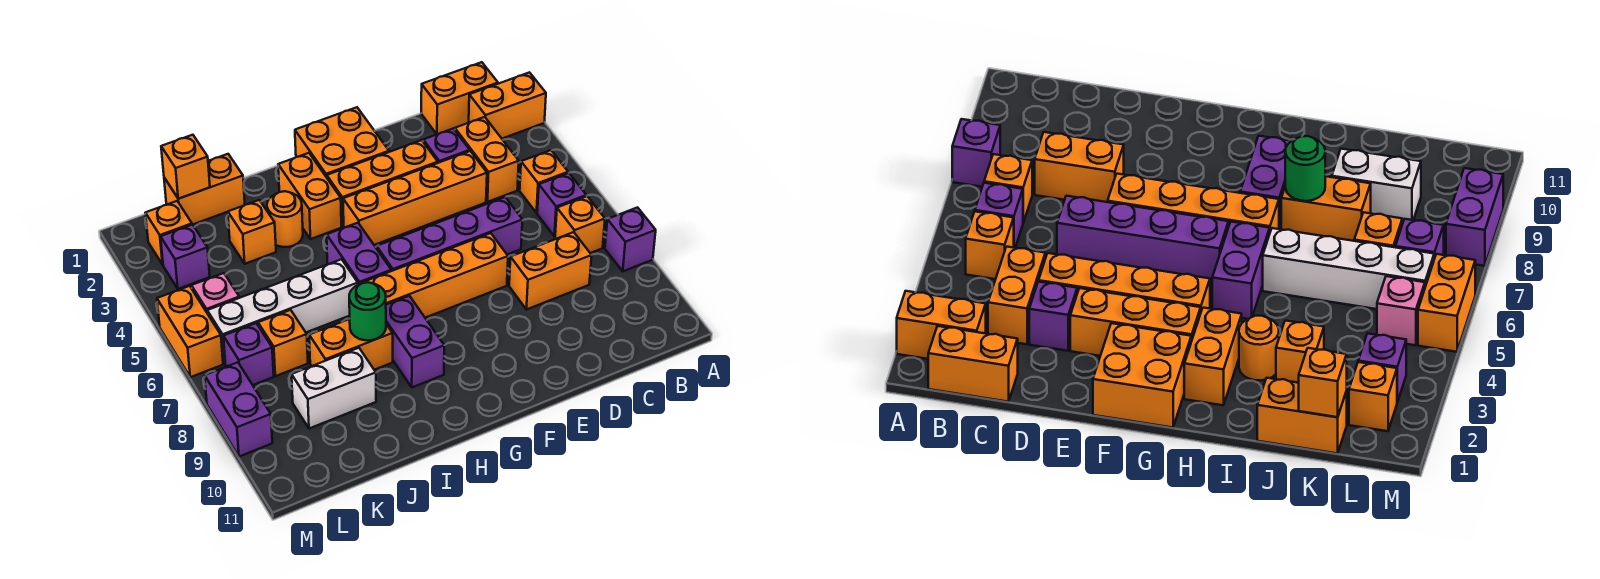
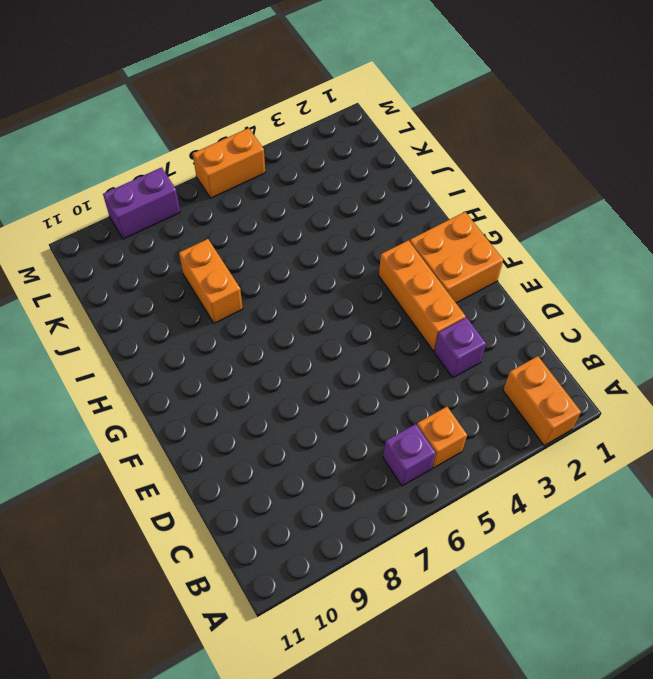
none -> purple brick A8 level 1
none -> orange brick B1:C1 level 1
none -> orange brick B7 level 1
none -> orange brick C3:C4 level 1

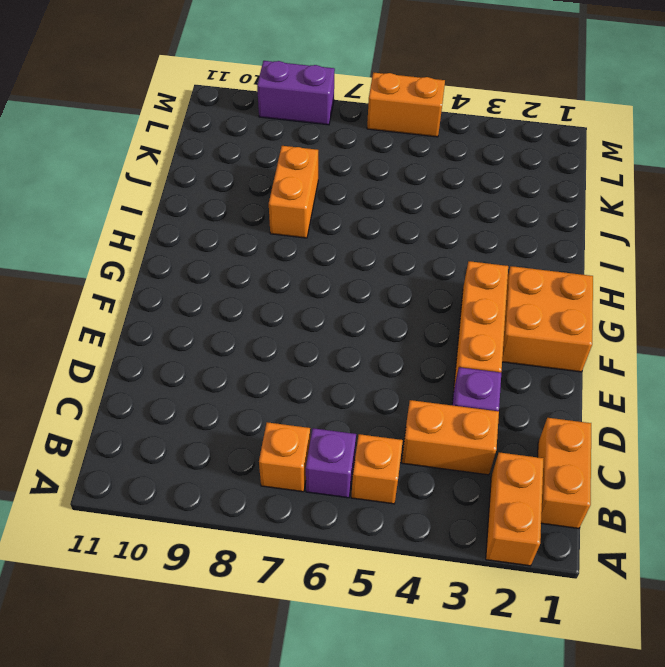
none -> purple brick A8 level 1
none -> orange brick C8:D8 level 1
none -> orange brick D4:G4 level 1
none -> purple brick D6:G6 level 1

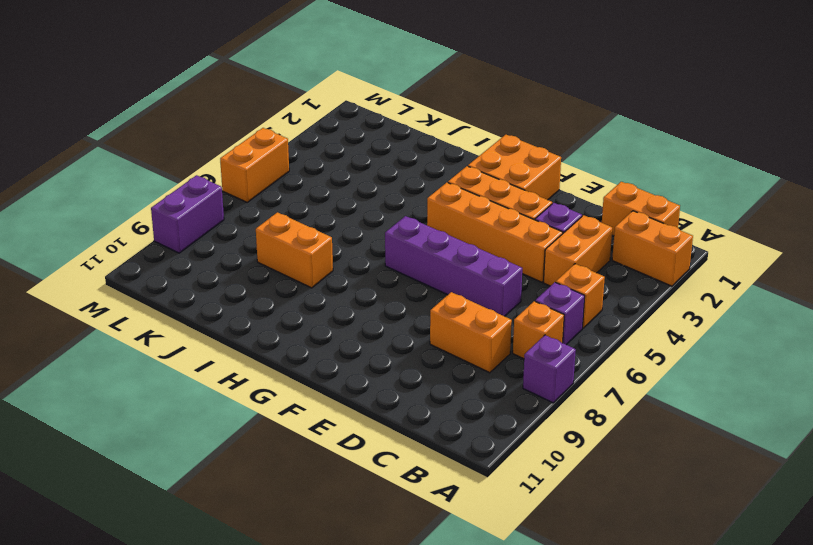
none -> orange brick E7:H7 level 1
none -> orange brick H2:H3 level 1
none -> purple brick H5:H6 level 1
none -> purple brick H8:H9 level 1

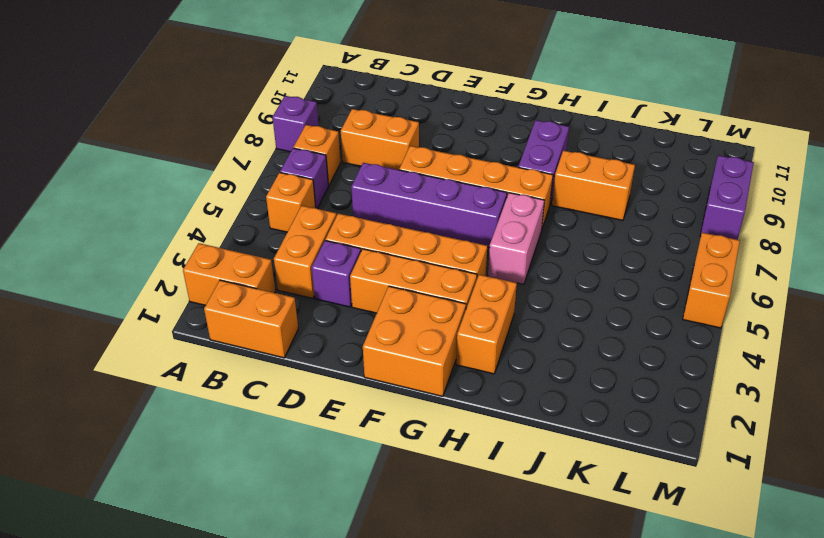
pink brick H5:H6 level 1 -> purple brick H5:H6 level 1
none -> orange round brick I3 level 1
none -> white brick I6:L6 level 1
none -> orange brick J1:K1 level 1
none -> orange brick J3 level 1

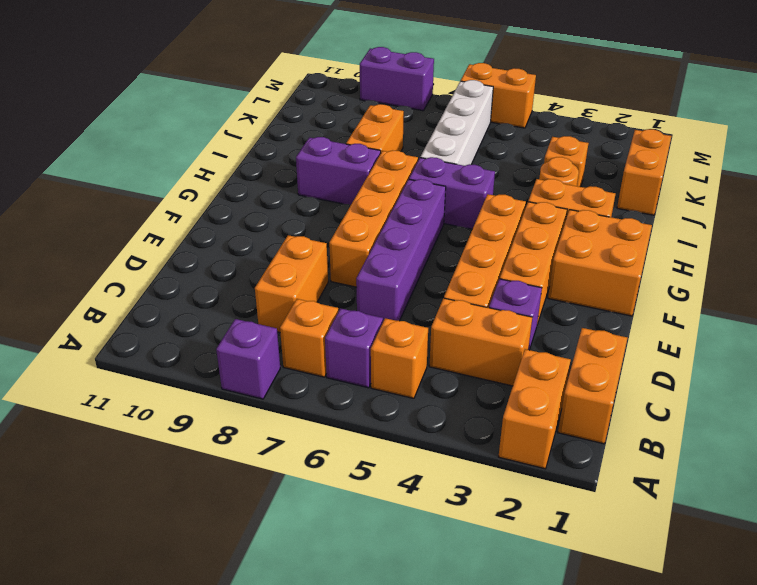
none -> white brick J9:K9 level 1
none -> orange brick K7 level 1
none -> orange brick L2 level 1
none -> purple brick L3 level 1

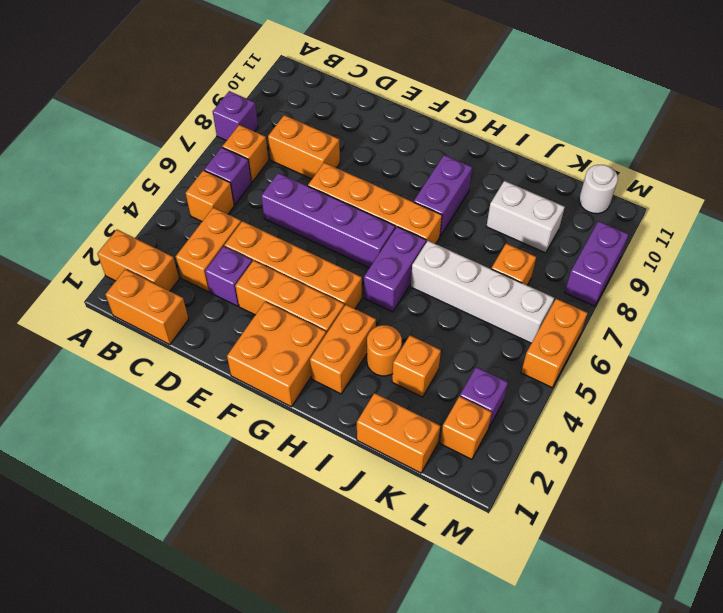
white round brick L11 level 1 -> none
none -> orange brick I8:J8 level 1
none -> pink brick L5 level 1
none -> purple brick L7 level 1
none -> green round brick I8 level 2

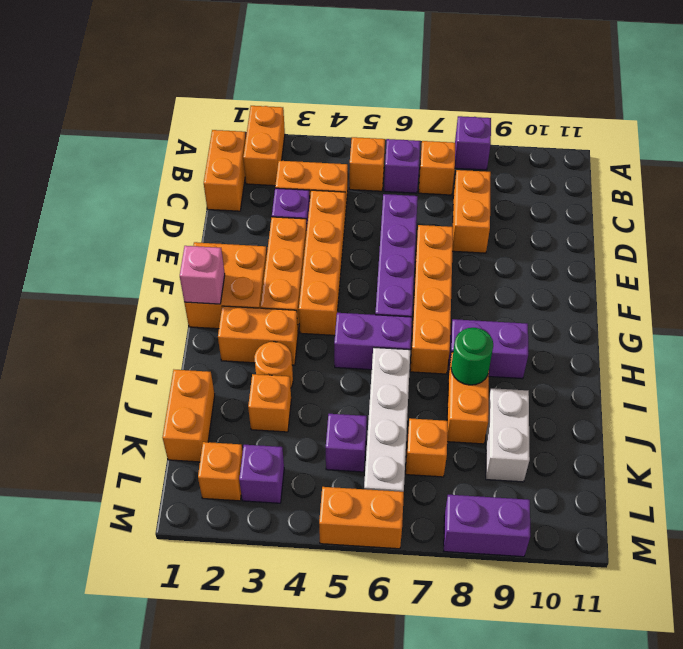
pink brick G1 level 2 -> pink brick L5 level 1
purple brick K5 level 1 -> purple brick L7 level 1
none -> orange brick K1 level 2

